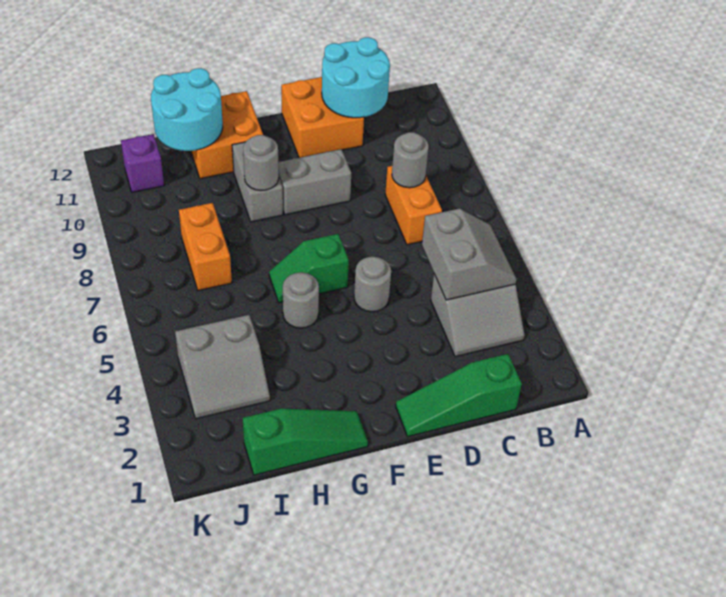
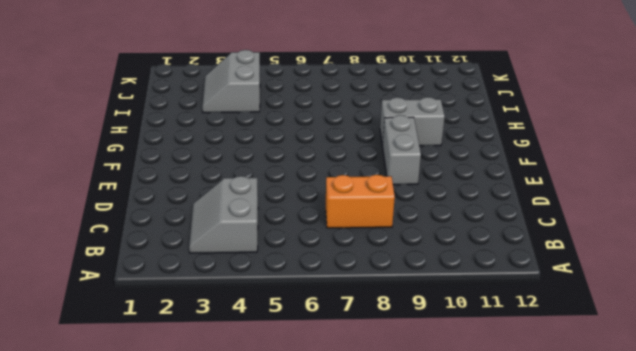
none -> green slope C1:E1 level 1 top C
none -> orange brick D11:E12 level 1
none -> grey round brick E5 level 1

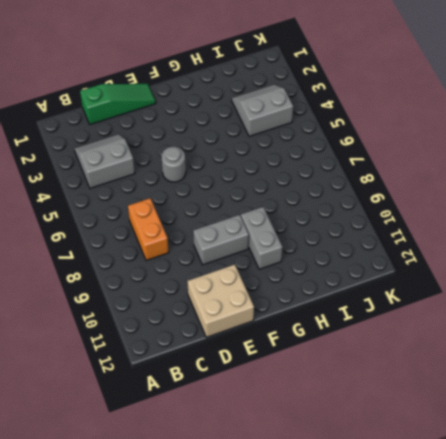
tan brick D11:E12 level 1 -> orange brick D11:E12 level 1
none -> green slope F6:G6 level 1 top F
none -> green slope G1:I1 level 1 top I
none -> grey round brick G5 level 1

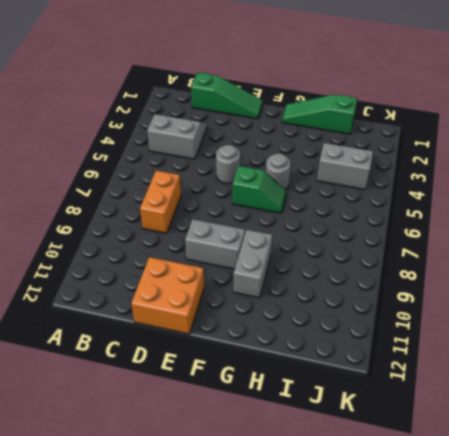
none -> orange brick G11:H12 level 1
none -> orange brick I7:I8 level 1
none -> purple brick J11 level 1

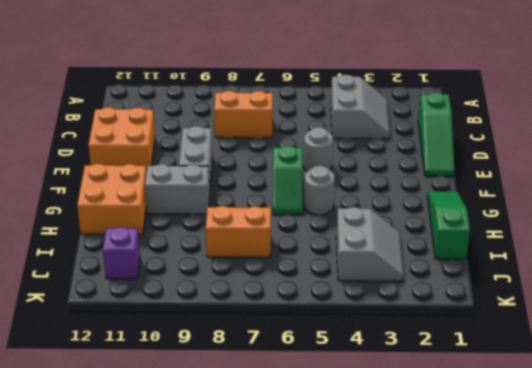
none -> grey slope B4:C5 level 2 top C
none -> grey round brick C8 level 2
none -> cyan round brick C11:D12 level 2

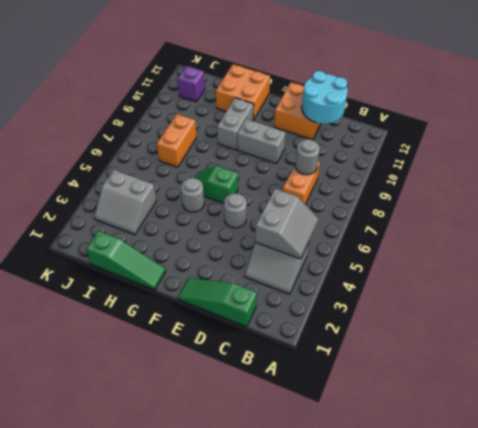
none -> grey round brick G9 level 2
none -> cyan round brick H11:I12 level 2

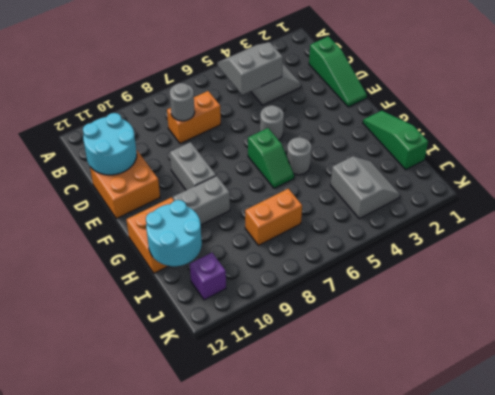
none -> grey round brick G9 level 2

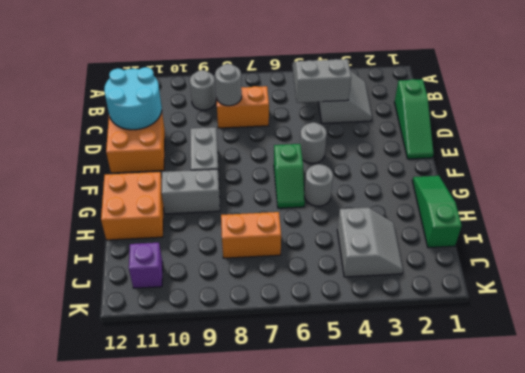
grey round brick B9 level 1 -> grey round brick G9 level 2
none -> cyan round brick H11:I12 level 2

